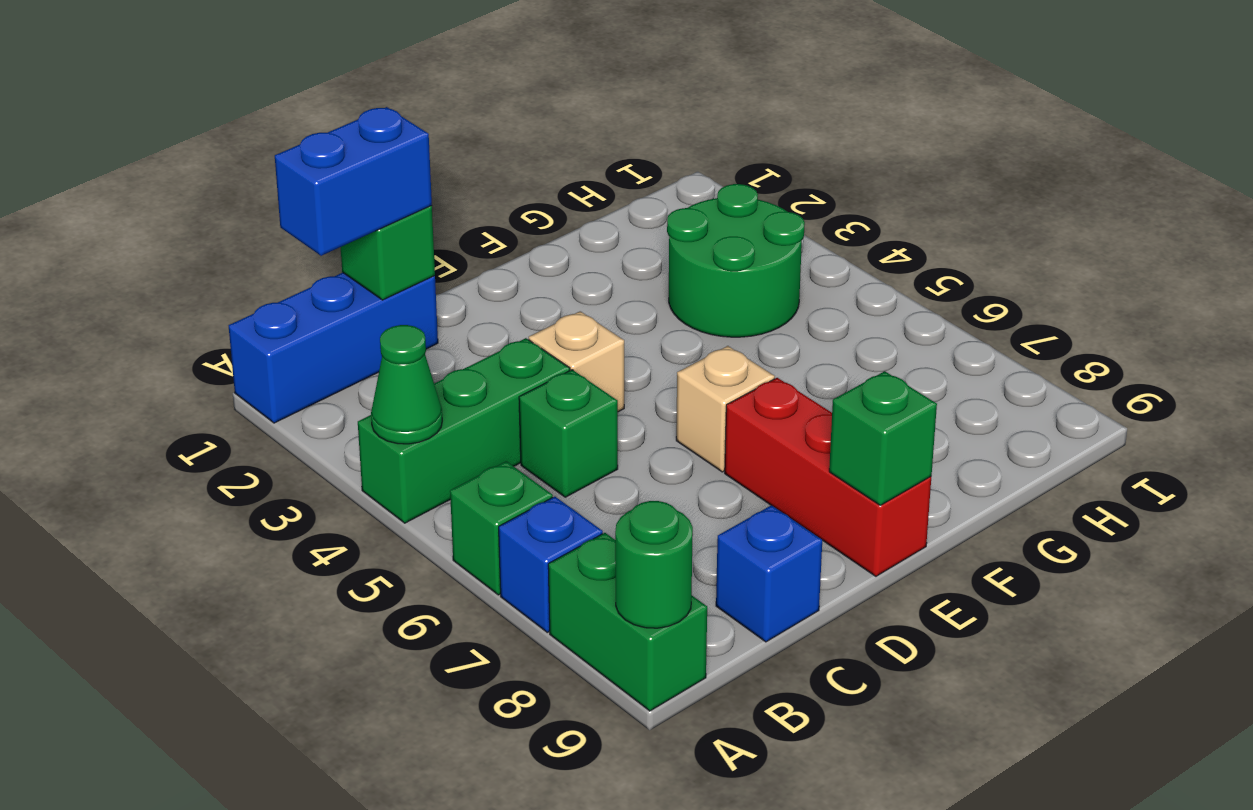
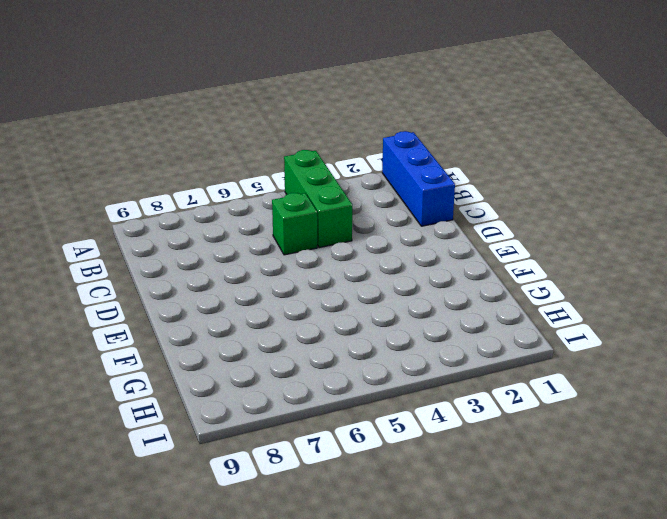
none -> green brick A6 level 1
none -> blue brick A7 level 1
none -> green brick A8:A9 level 1

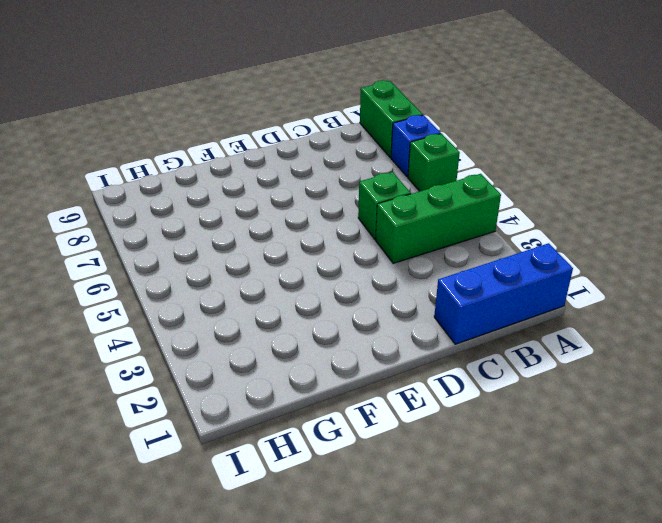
none -> blue brick C9 level 1
none -> tan brick D4 level 1
none -> tan brick E6 level 1

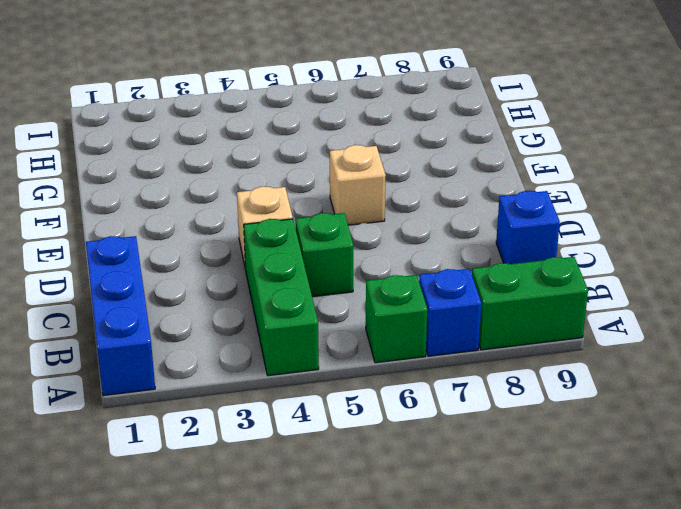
none -> red brick E7:E9 level 1
none -> green round brick G3:H4 level 1
none -> green cone A4 level 2

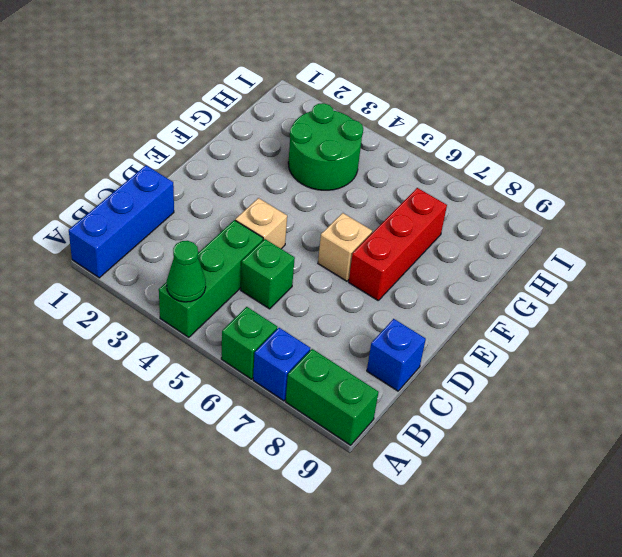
red brick E7:G7 level 1 -> red brick E7:E9 level 1
none -> green round brick A9 level 2
none -> green brick C1 level 2
none -> green brick E9 level 2

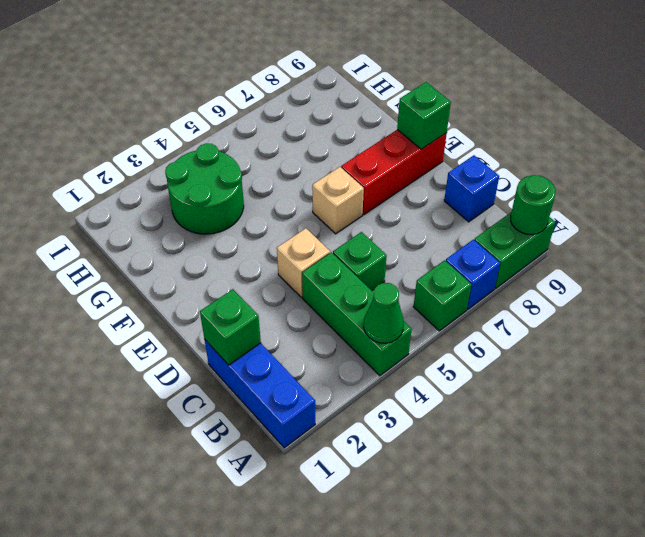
none -> blue brick B1:C1 level 3

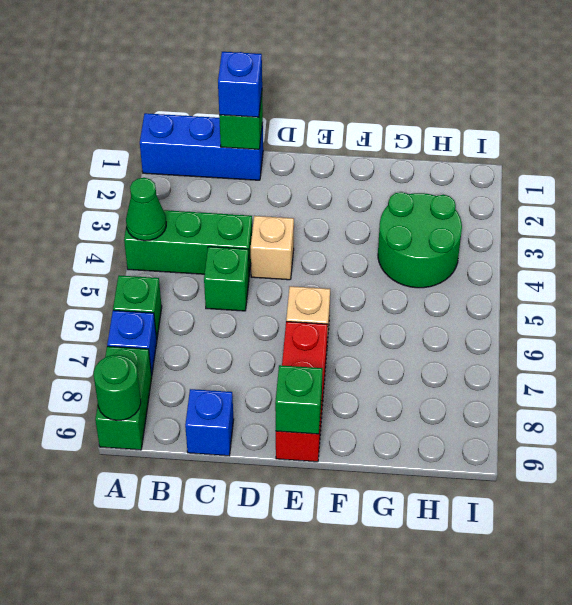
blue brick C1 level 3 -> blue brick B1:C1 level 3

